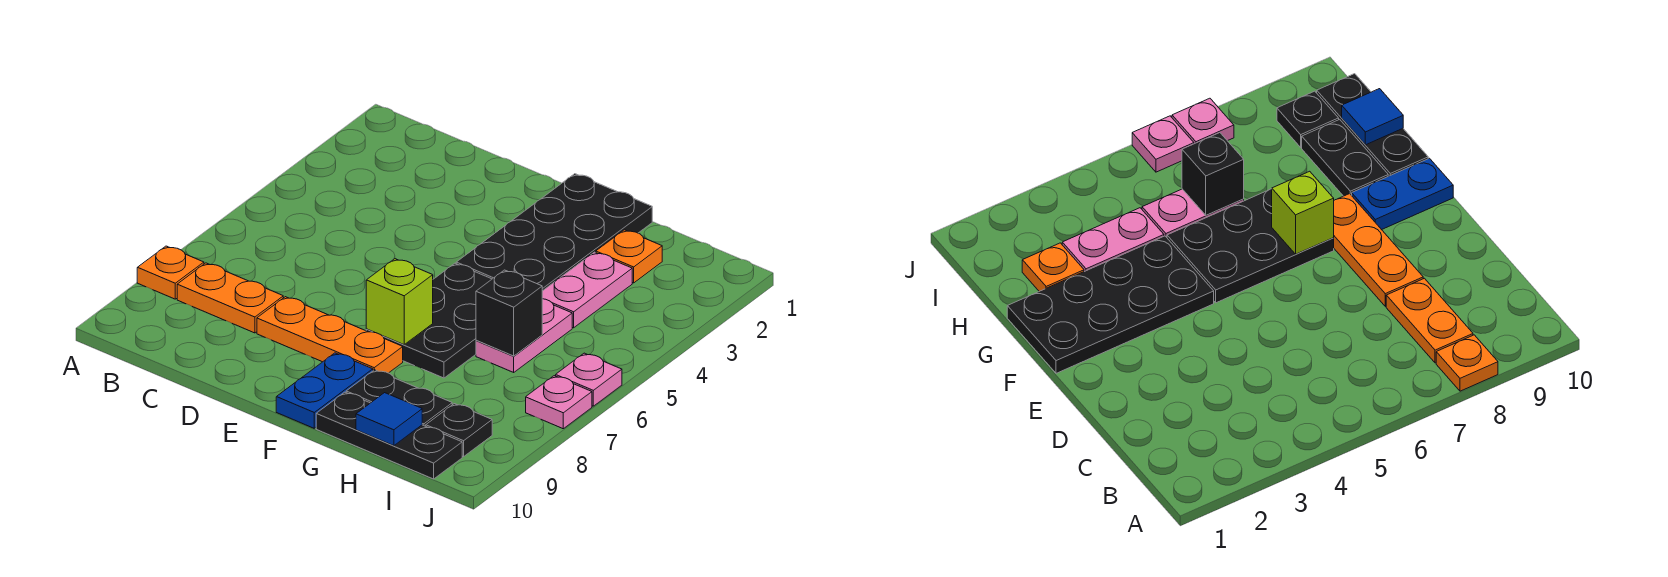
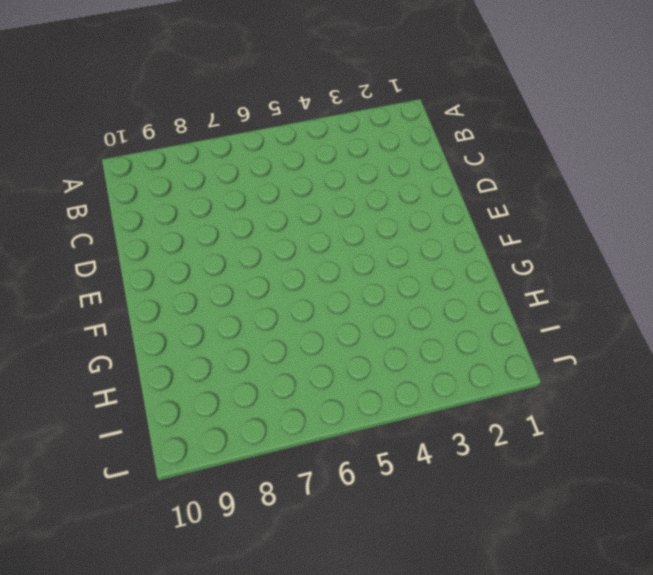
none -> orange plate A8 level 1
none -> orange plate B8:C8 level 1
none -> orange plate D8:F8 level 1

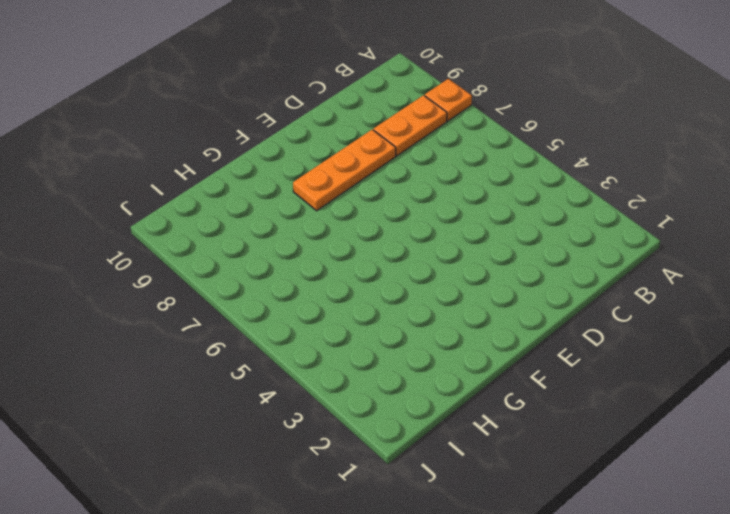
none -> black plate F1:G4 level 1
none -> black plate F5:G7 level 1
none -> blue plate F9:F10 level 1

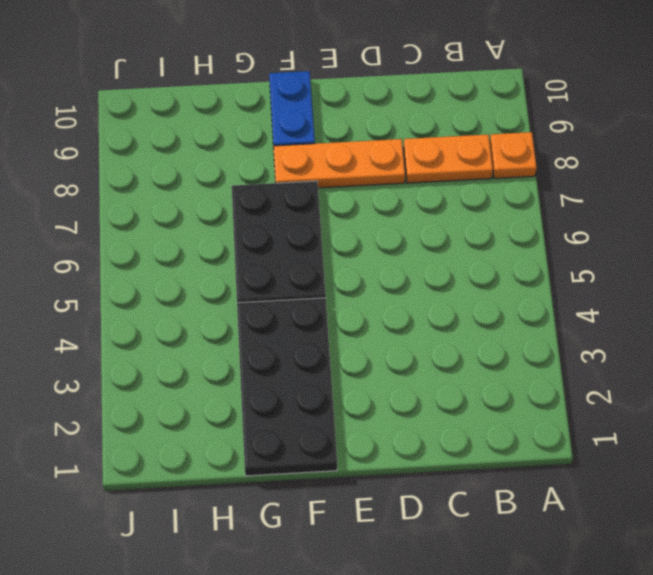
none -> black plate G9:H9 level 1
none -> black plate G10:I10 level 1
none -> orange plate H2 level 1

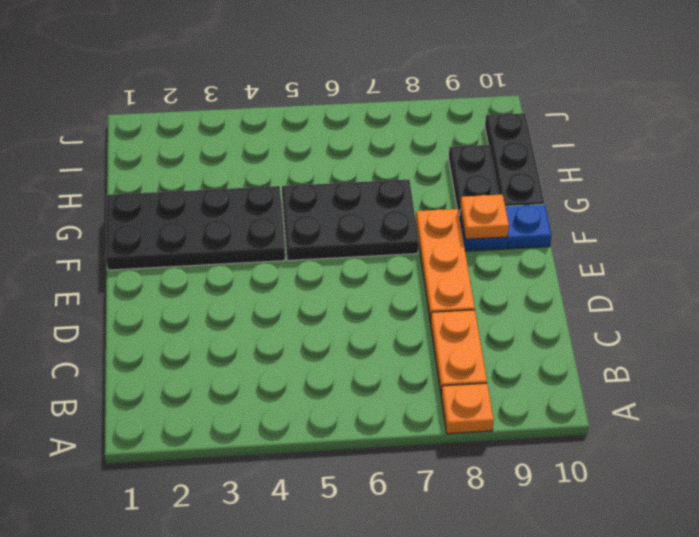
orange plate F9 level 2 -> orange plate H2 level 1
none -> pink plate H3:H4 level 1
none -> pink plate H5:H6 level 1
none -> black plate I9 level 1

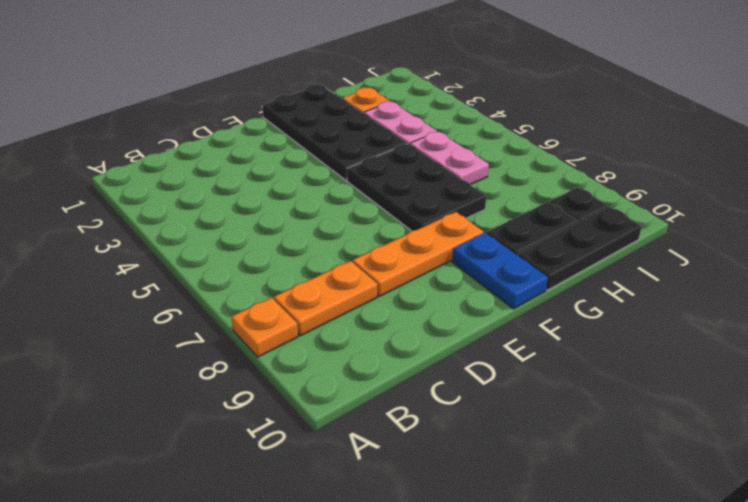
none -> pink plate J6 level 1
none -> pink plate J7 level 1
none -> lime brick F7 level 2

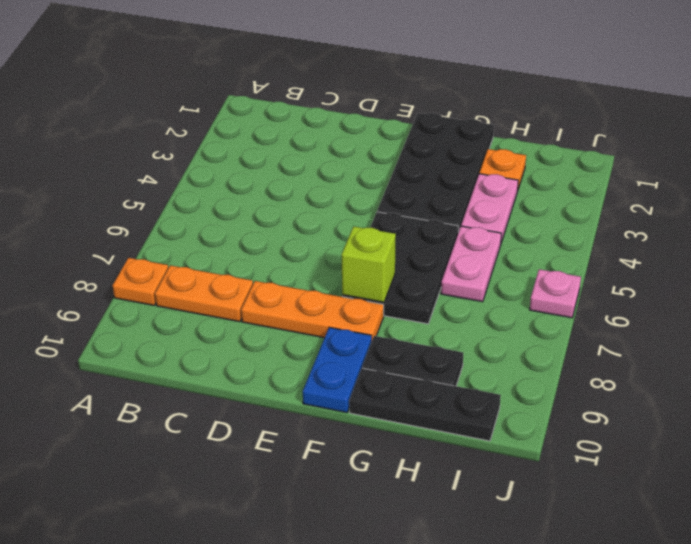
none -> black plate I9 level 1
none -> pink plate J7 level 1
none -> black brick H6 level 2

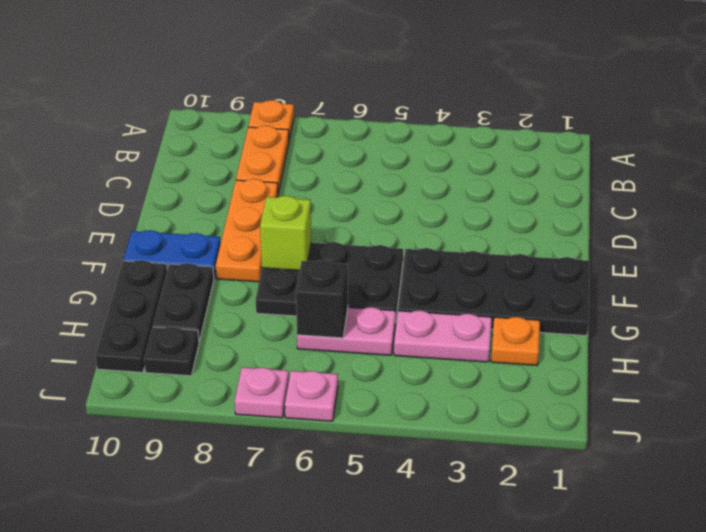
none -> blue tile H10 level 2

